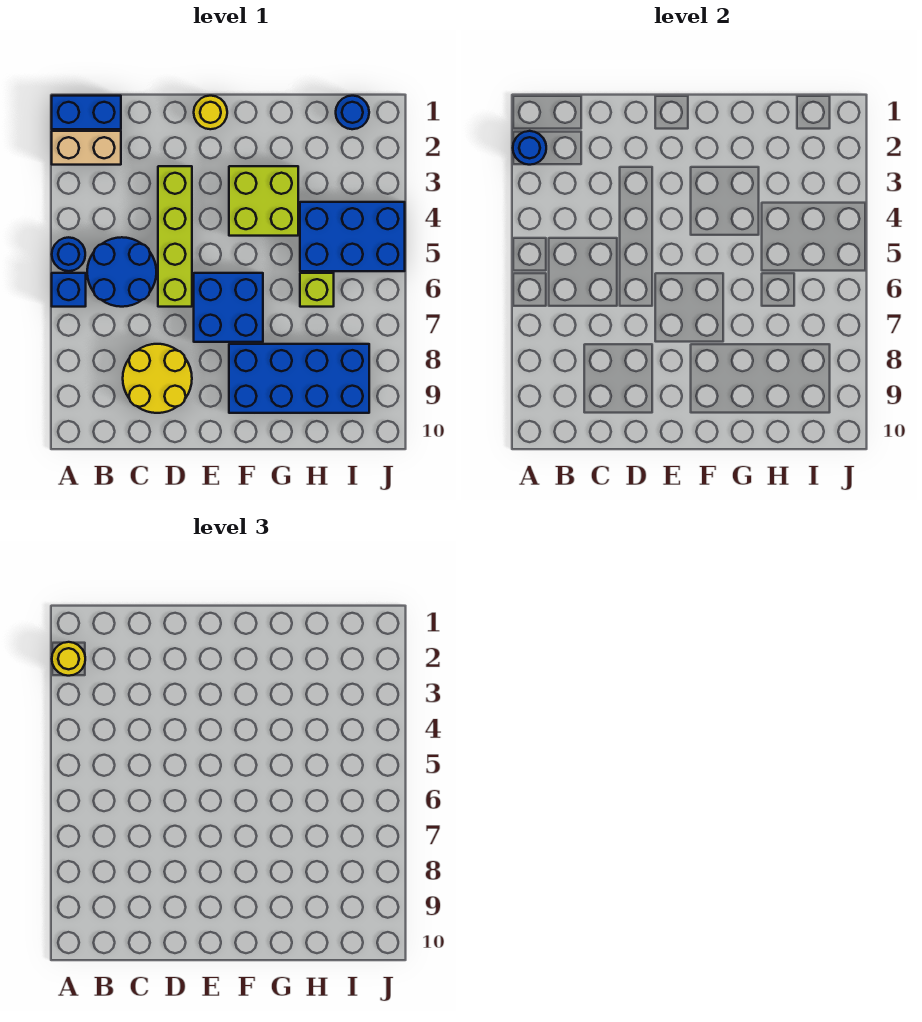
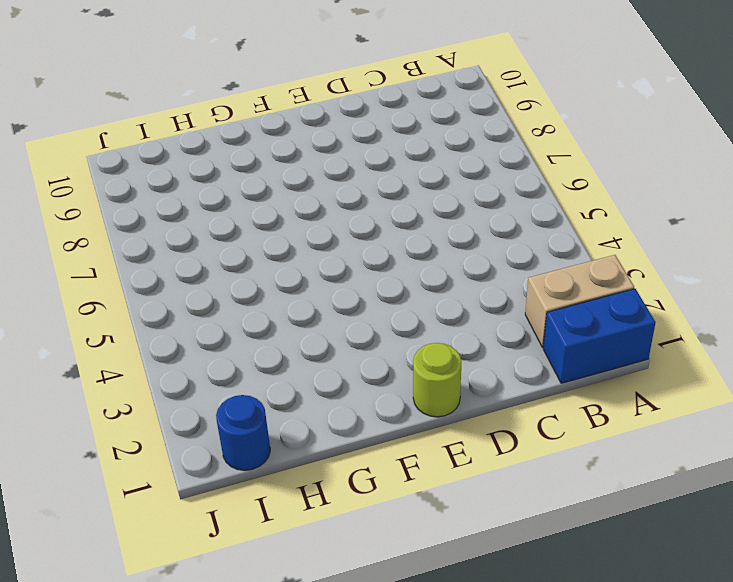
lime round brick E1 level 1 -> yellow round brick E1 level 1
none -> blue round brick A5 level 1
none -> blue brick A6 level 1
none -> blue round brick B5:C6 level 1

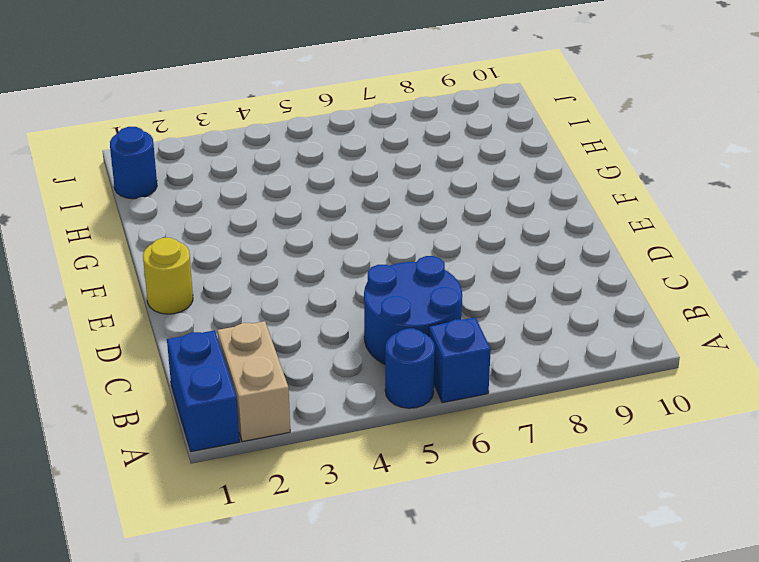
none -> yellow round brick C8:D9 level 1
none -> lime brick D3:D6 level 1
none -> blue brick E6:F7 level 1

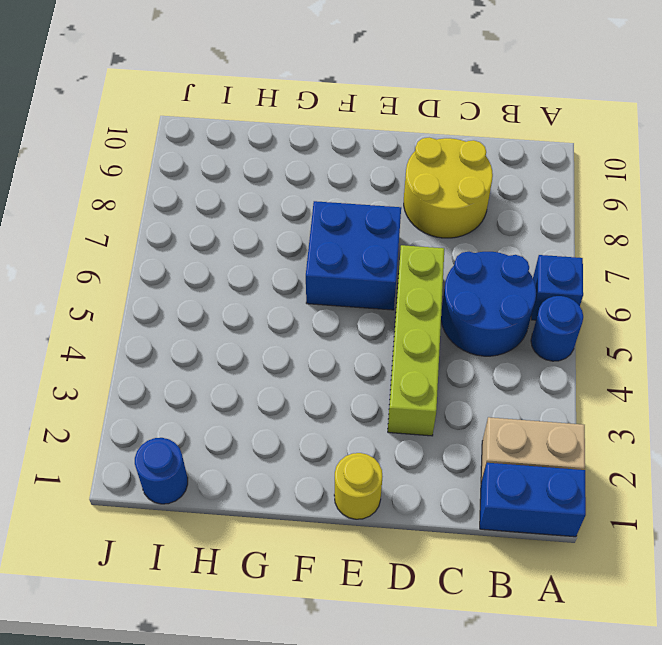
none -> lime brick F3:G4 level 1
none -> blue brick F8:I9 level 1
none -> blue brick H4:J5 level 1

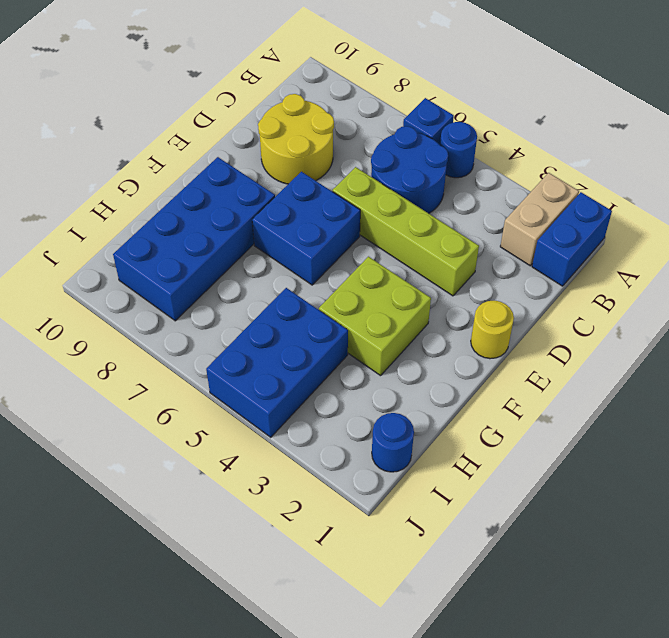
none -> lime brick H6 level 1
none -> blue round brick A2 level 2
none -> yellow round brick A2 level 3

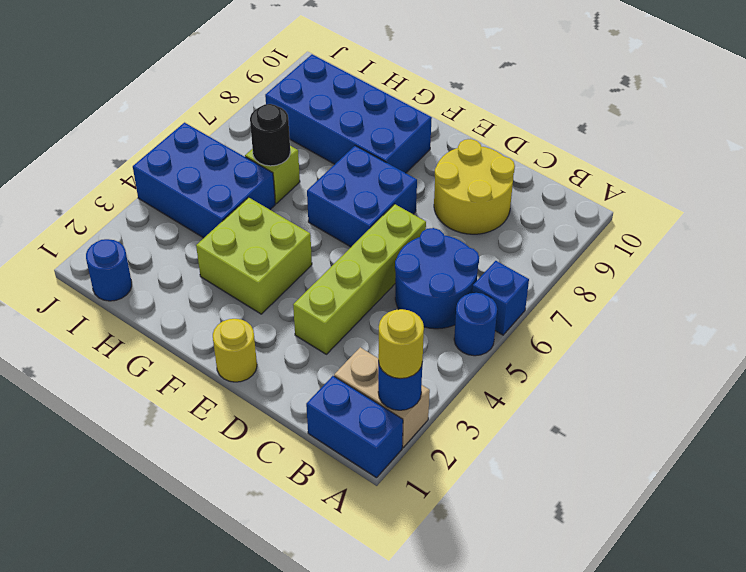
black round brick H6 level 2 -> none

